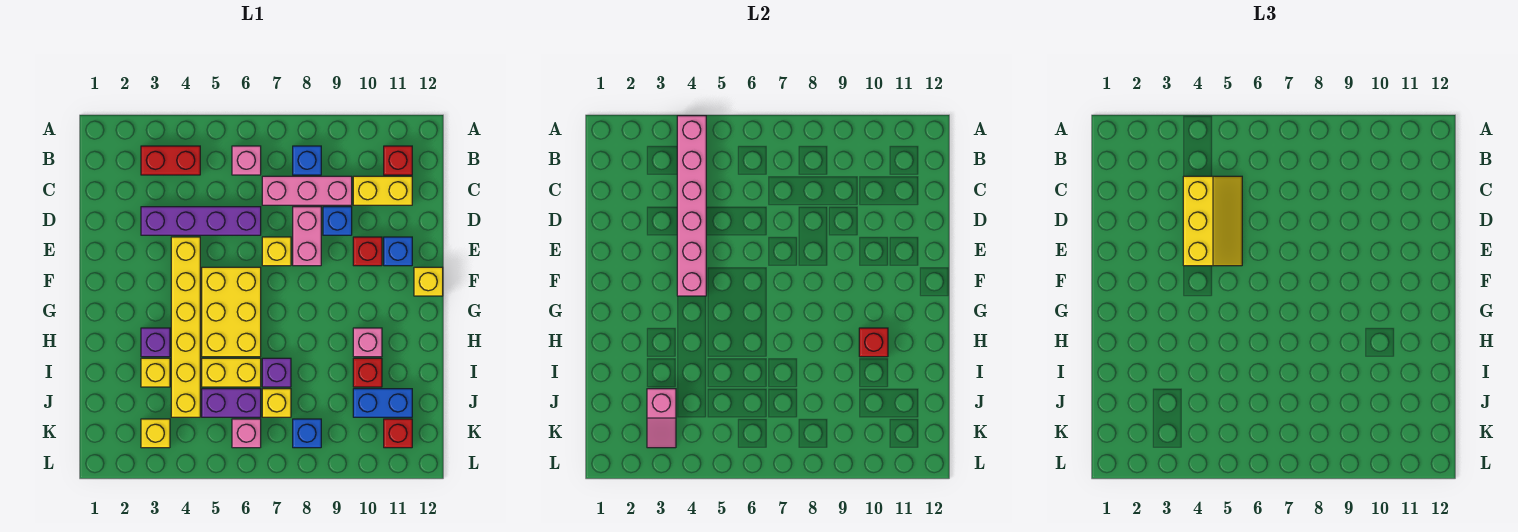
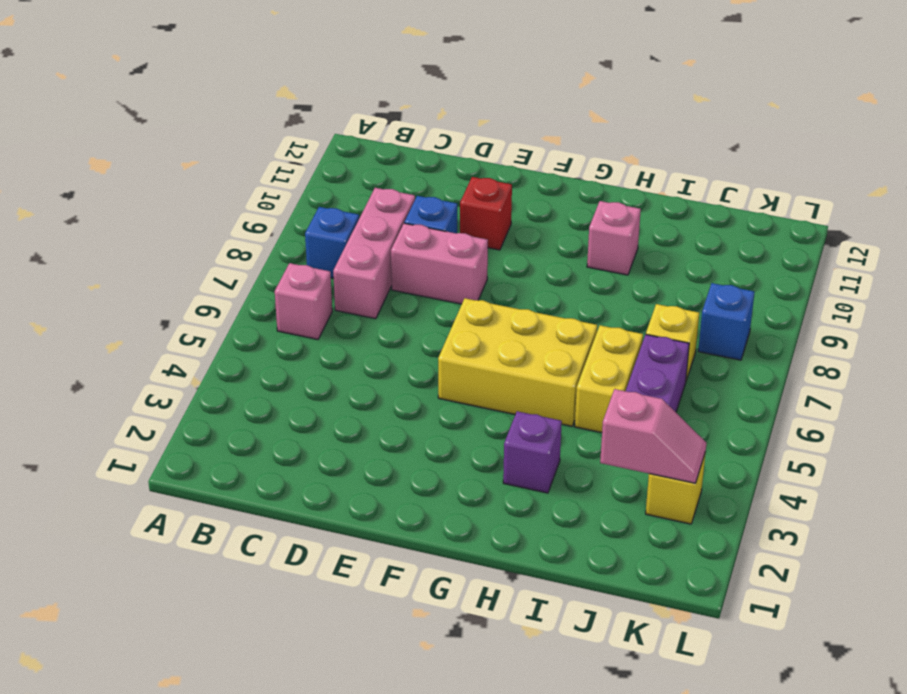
none -> red brick B3:B4 level 1
none -> red brick B11 level 1
none -> yellow brick C10:C11 level 1
none -> purple brick D3:D6 level 1

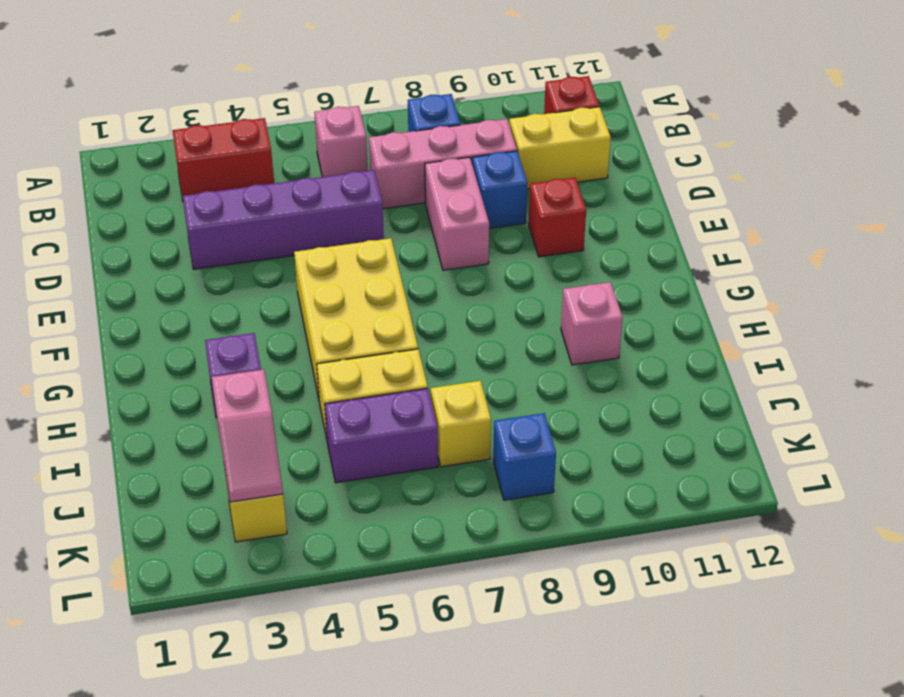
none -> yellow brick E4:J4 level 1
none -> yellow brick E7 level 1
none -> blue brick E11 level 1
none -> yellow brick F12 level 1

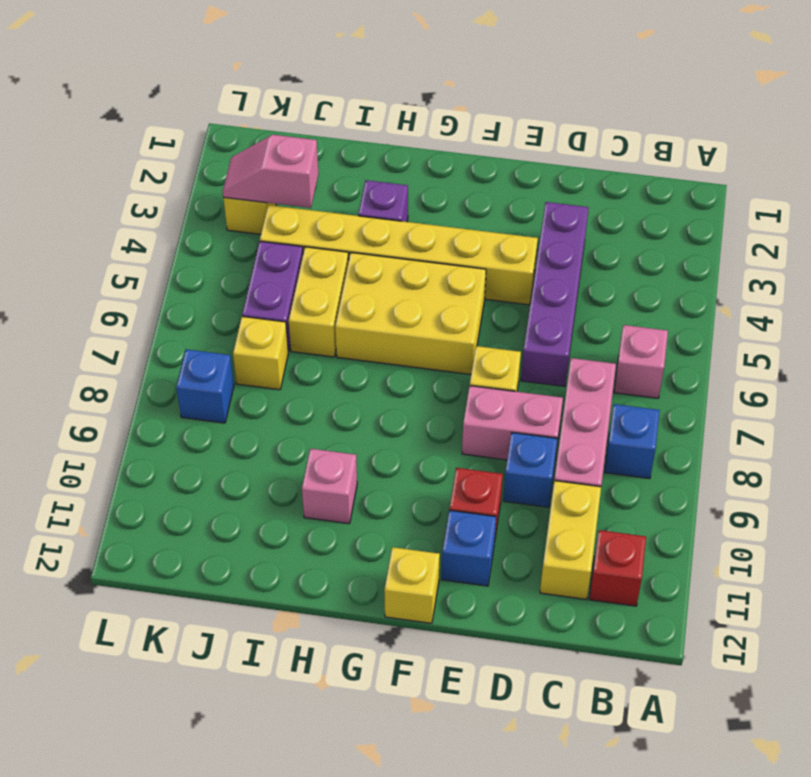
none -> red brick B3:B4 level 1
none -> yellow brick I3 level 1
none -> purple brick I7 level 1
none -> red brick I10 level 1

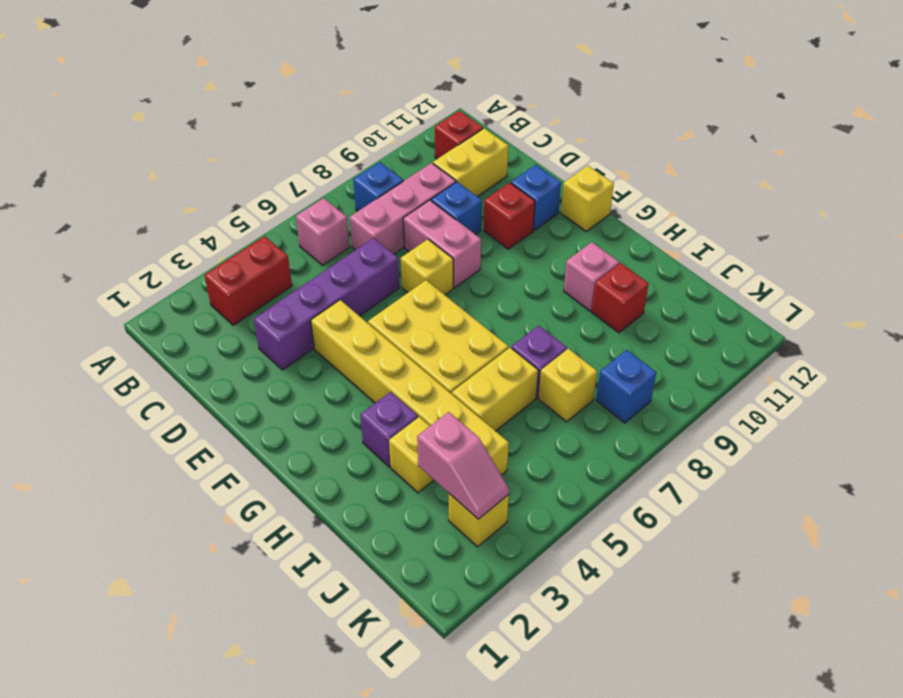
none -> purple brick J5:J6 level 1
none -> blue brick J10:J11 level 1
none -> pink brick K6 level 1
none -> red brick K11 level 1

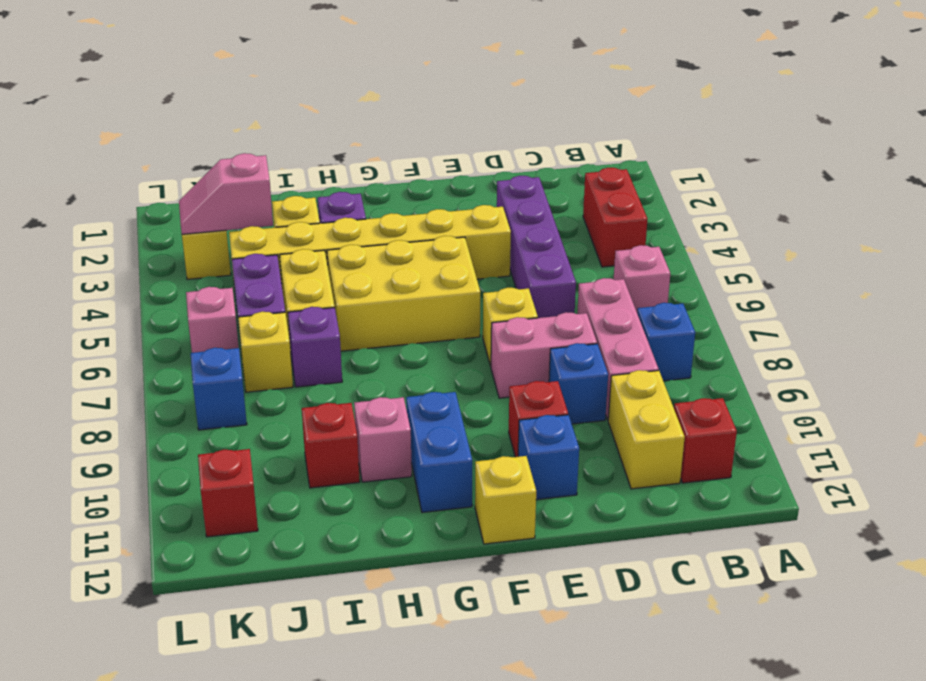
blue brick G10:G11 level 1 -> blue brick J10:J11 level 1
none -> pink brick A4:F4 level 2
none -> red brick H10 level 2
none -> yellow slope C4:E5 level 3 top 4

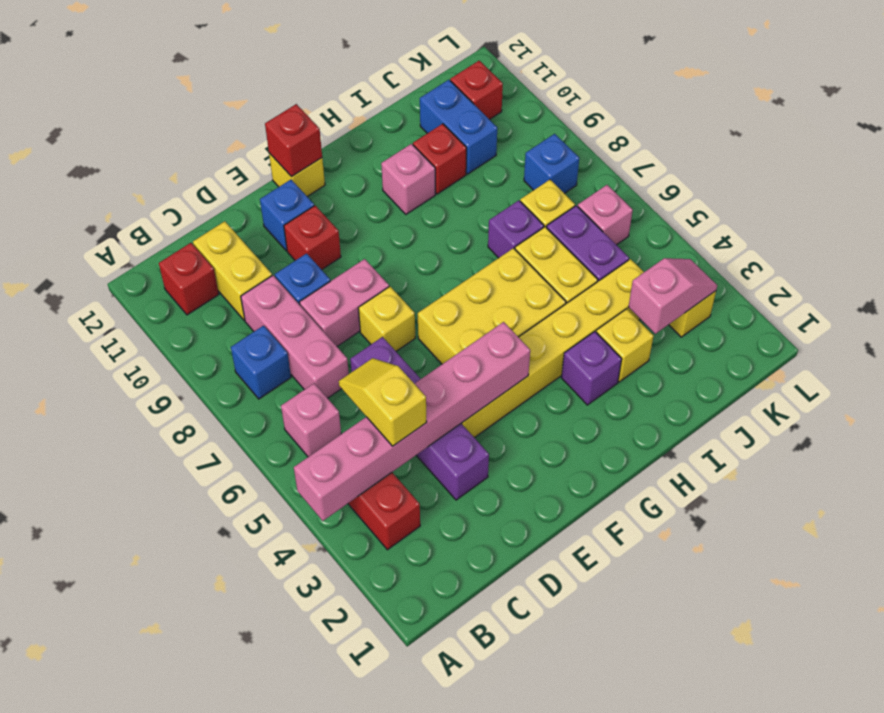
yellow slope C4:C5 level 3 top 4 -> yellow slope C4:E5 level 3 top 4
red brick F12 level 2 -> red brick H10 level 2

